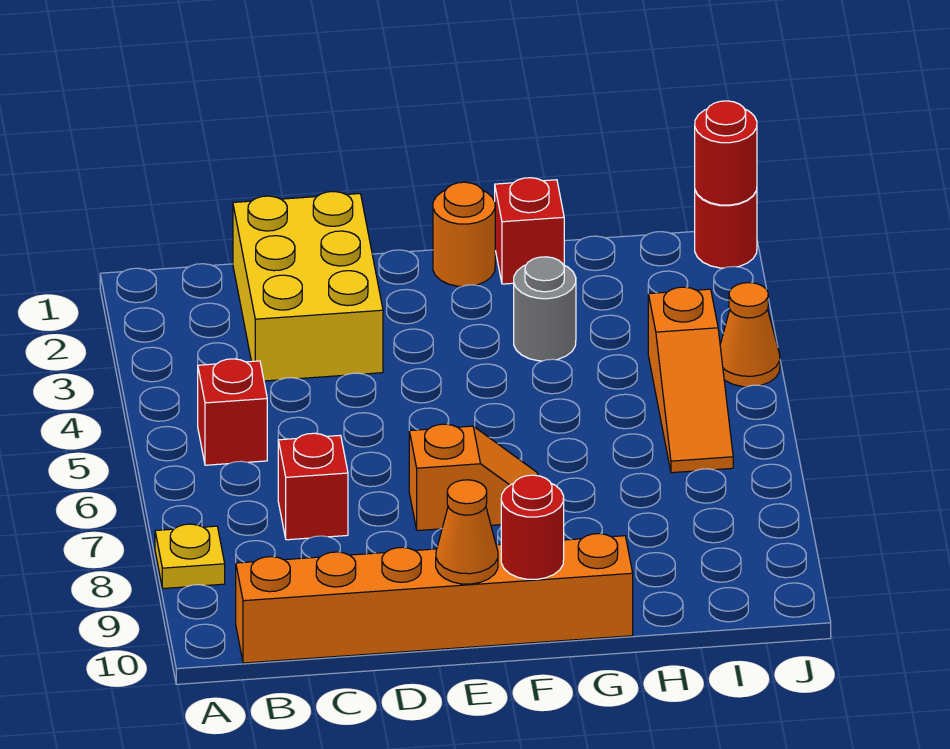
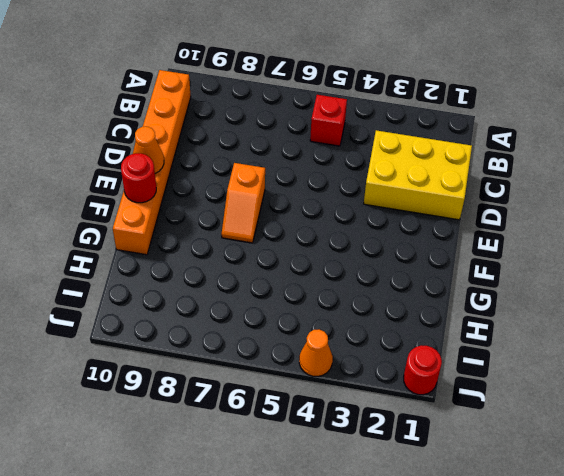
none -> yellow plate A8 level 1
none -> red brick C7 level 1
none -> orange round brick F1 level 1

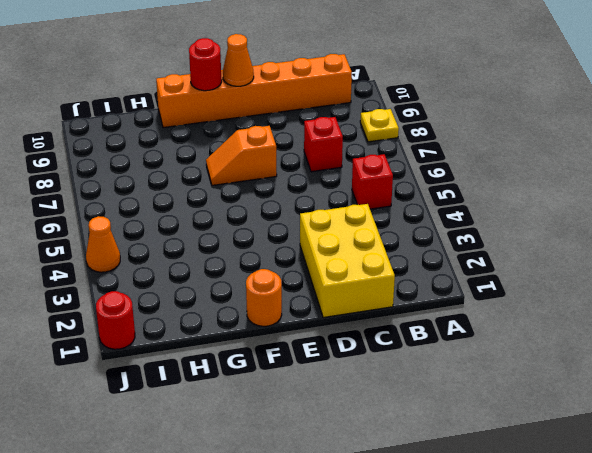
none -> red brick G1 level 1
none -> grey round brick G3 level 1
none -> orange slope I4:I6 level 1 top 4

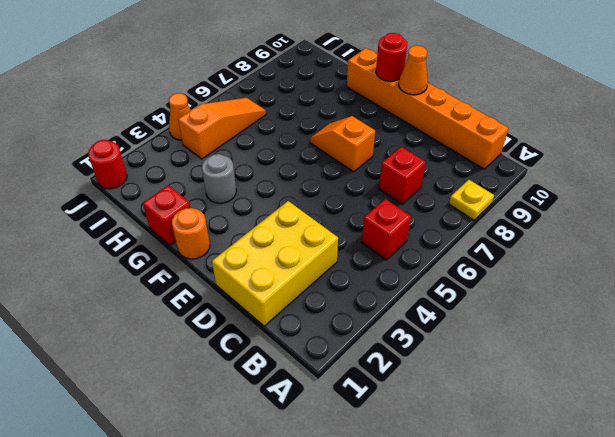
none -> red round brick J1 level 2

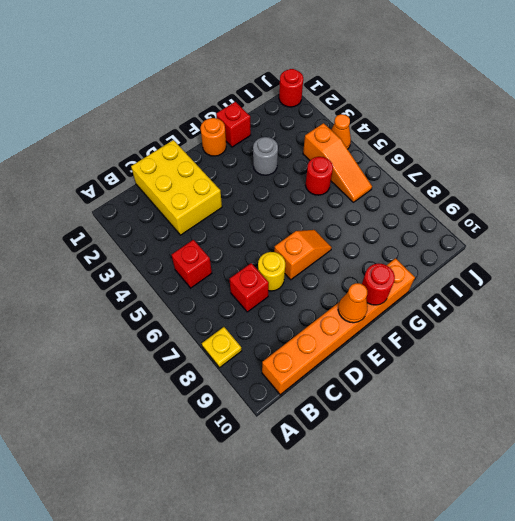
yellow round brick D7 level 1 -> none
red round brick H5 level 1 -> red round brick J1 level 2

